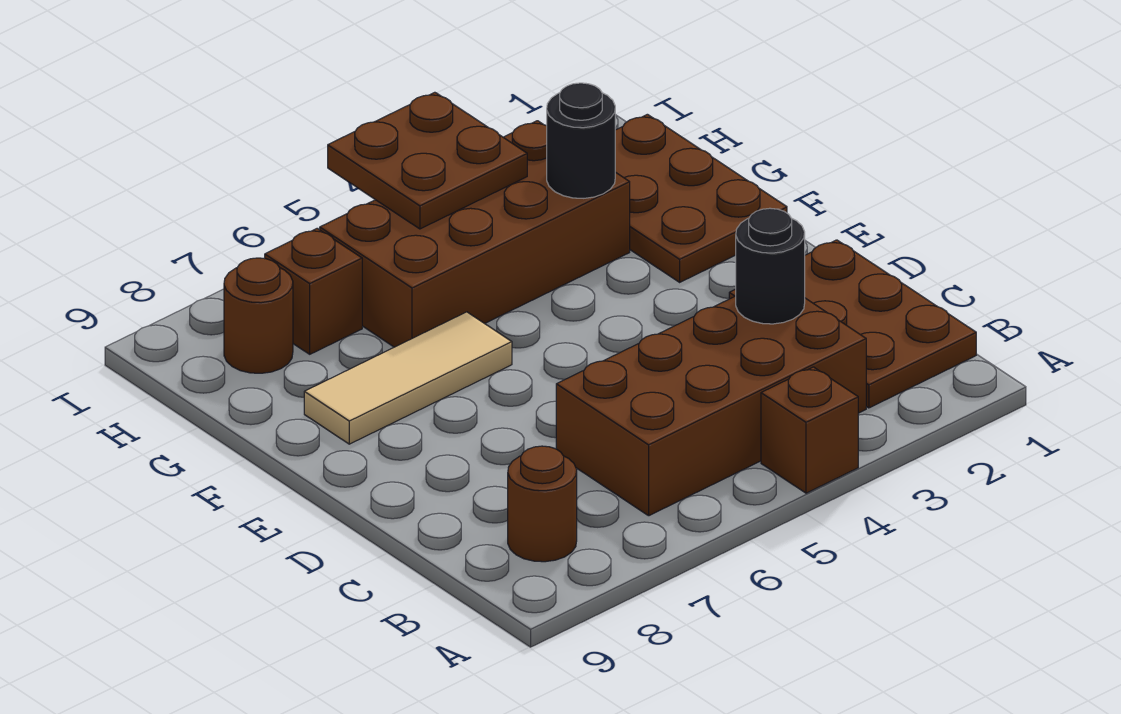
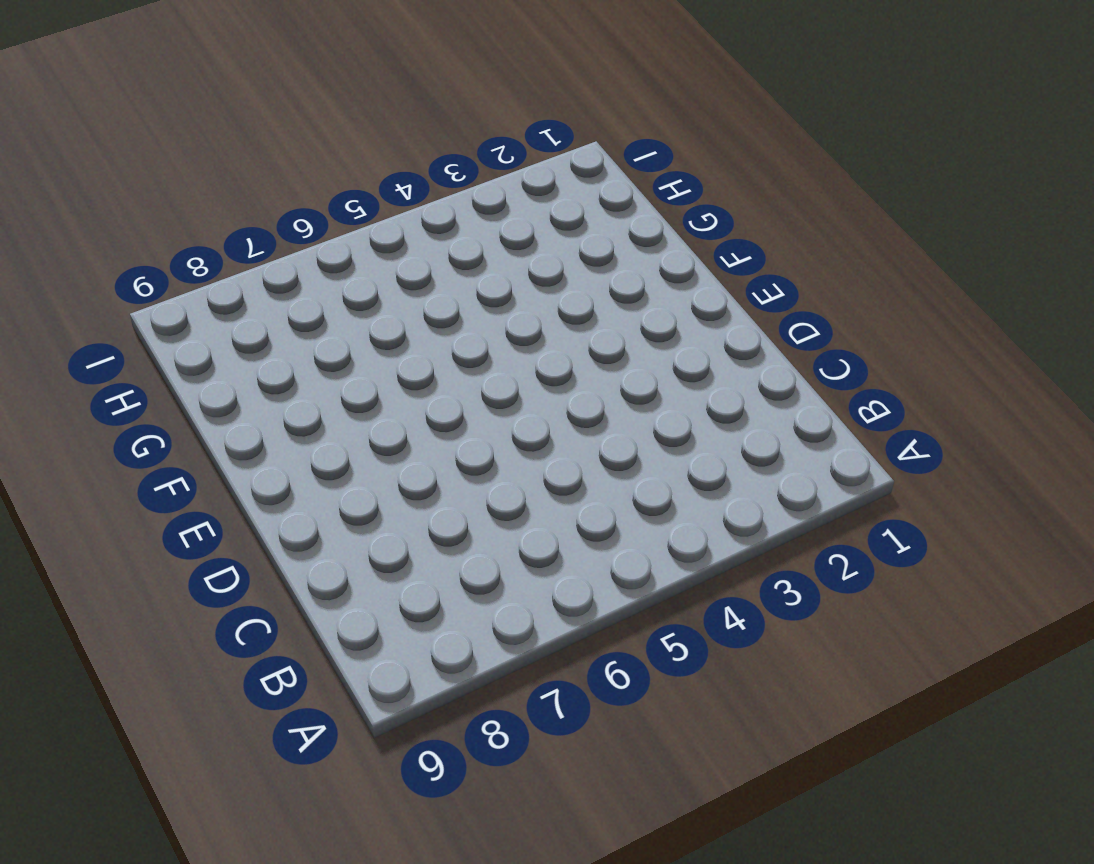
none -> brown brick A4 level 1
none -> brown plate B1:D2 level 1
none -> brown brick B3:C6 level 1

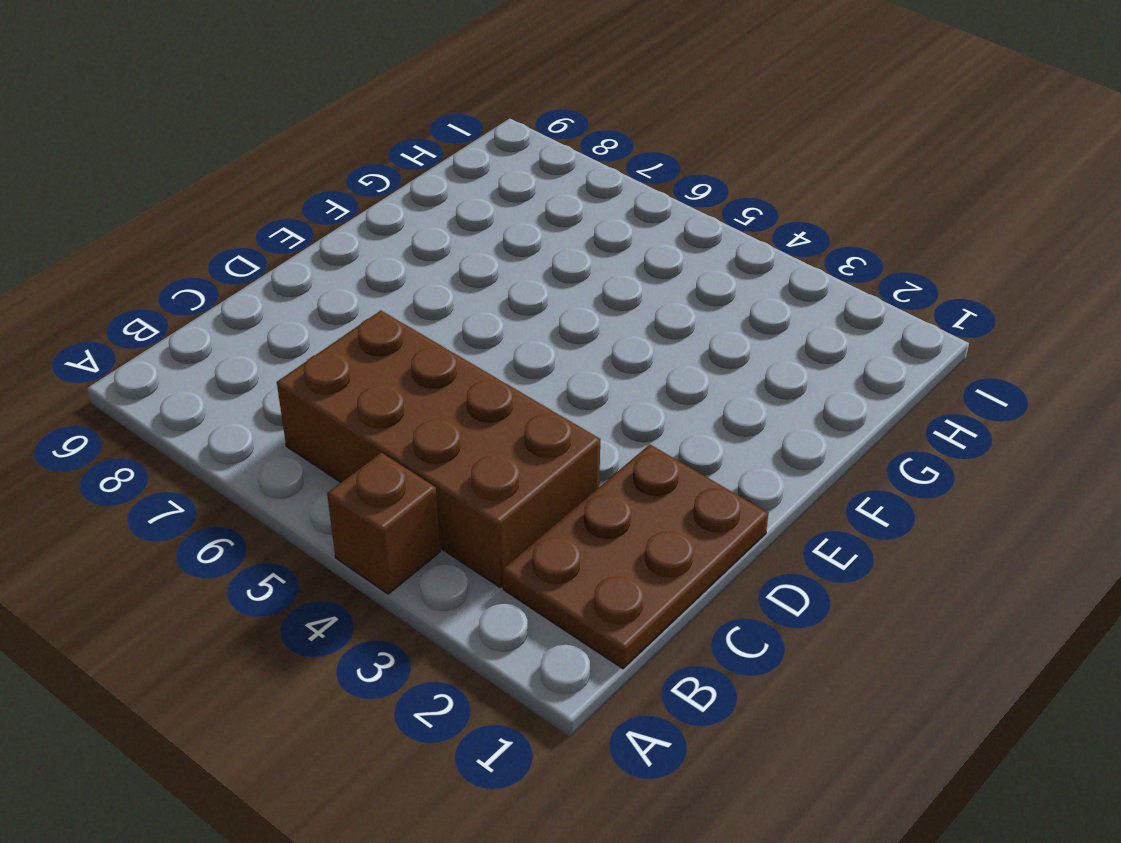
none -> brown round brick B8 level 1
none -> brown plate F1:H2 level 1
none -> tan tile F6:F8 level 1

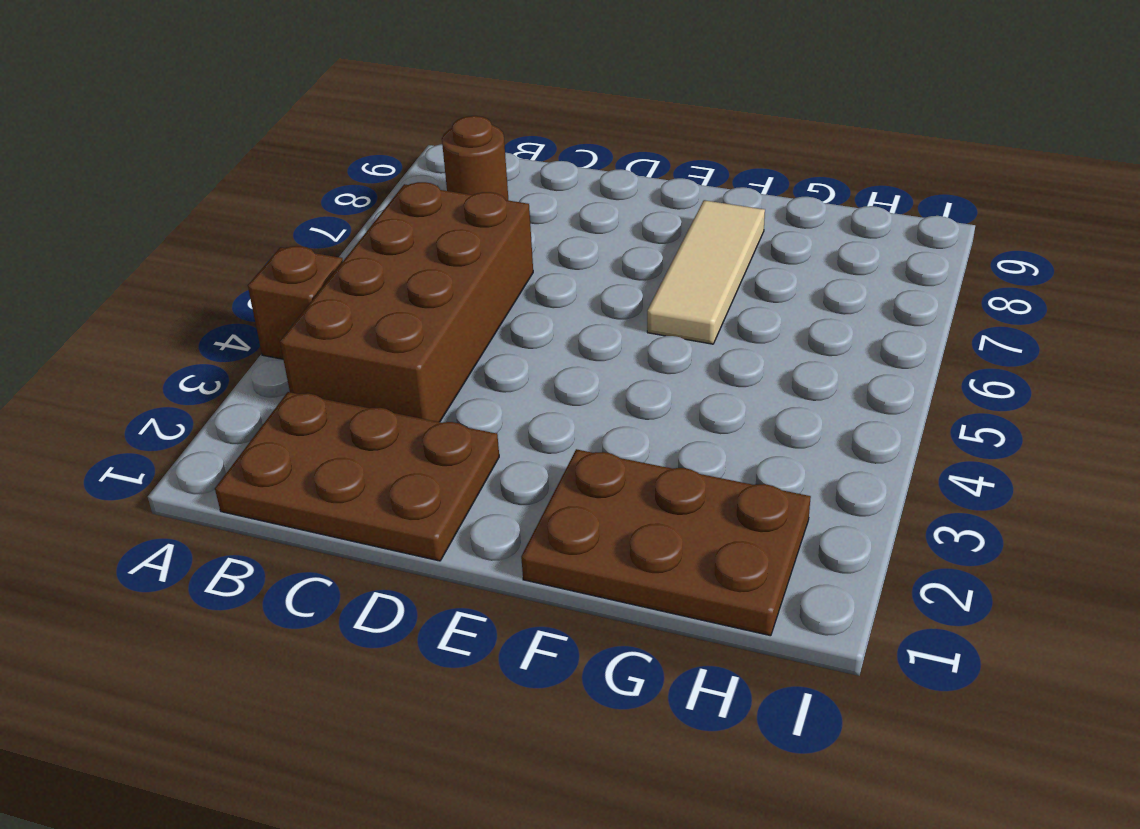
none -> brown brick G3:H6 level 1
none -> brown brick H7 level 1
none -> brown round brick H8 level 1

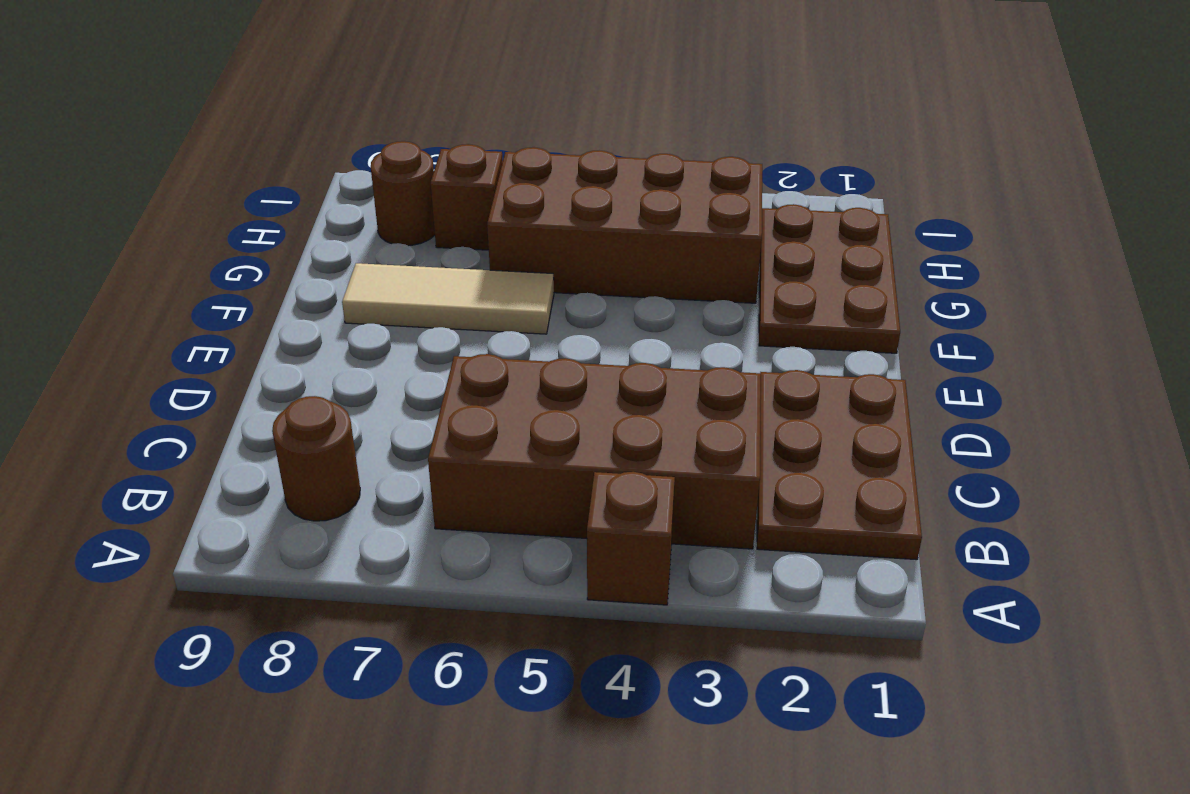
none -> black round brick C3 level 2
none -> black round brick G3 level 2
none -> brown plate H4:I5 level 2

